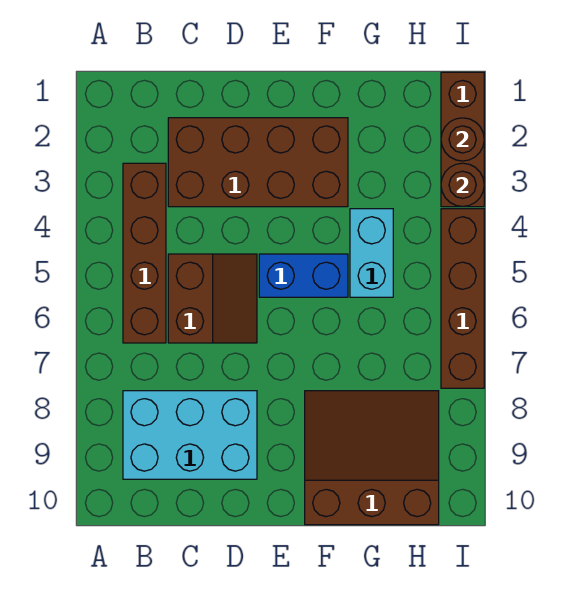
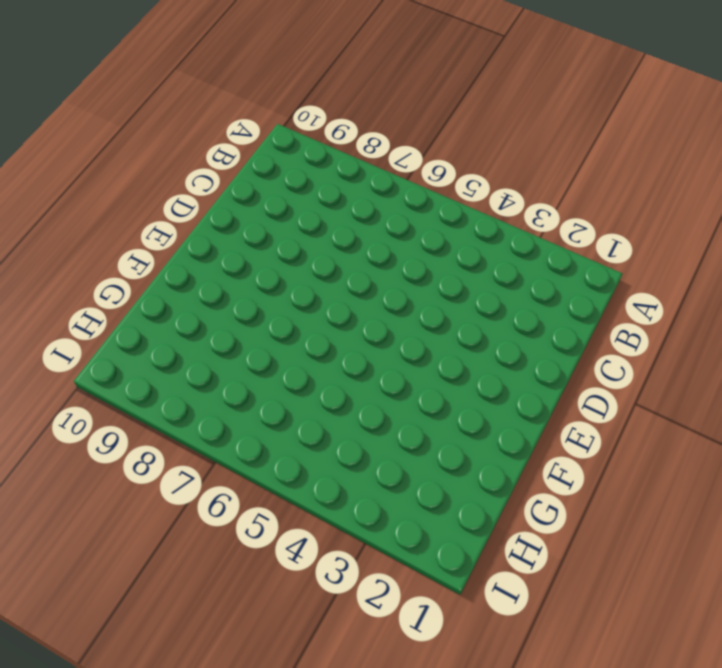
none -> brown brick B3:B6 level 1
none -> cyan brick B8:D9 level 1

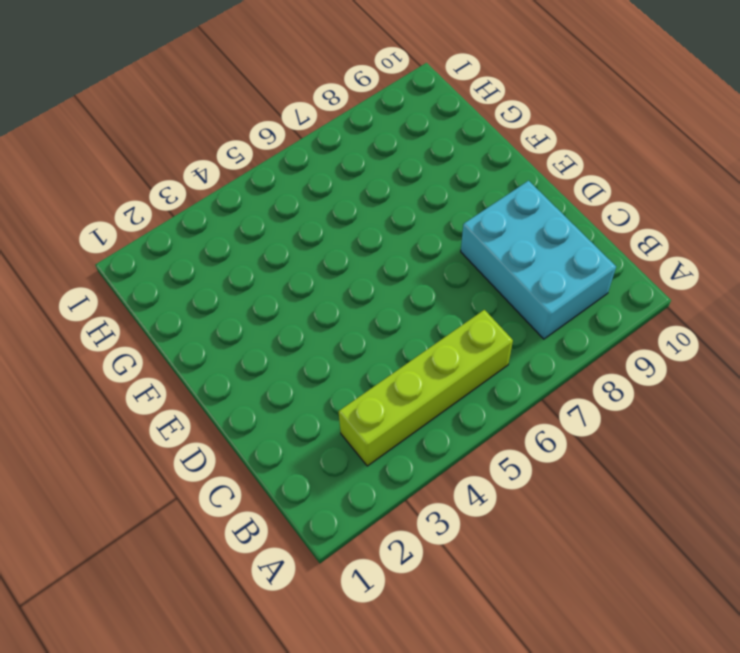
lime brick B3:B6 level 1 -> brown brick B3:B6 level 1
none -> brown brick C2:F3 level 1
none -> brown slope C5:D6 level 1 top C

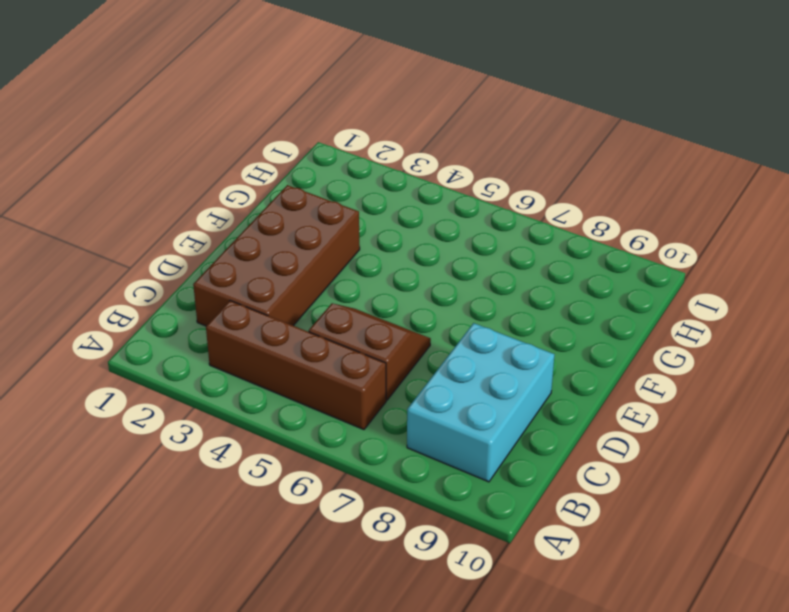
none -> blue brick E5:F5 level 1
none -> brown slope F8:H10 level 1 top 10

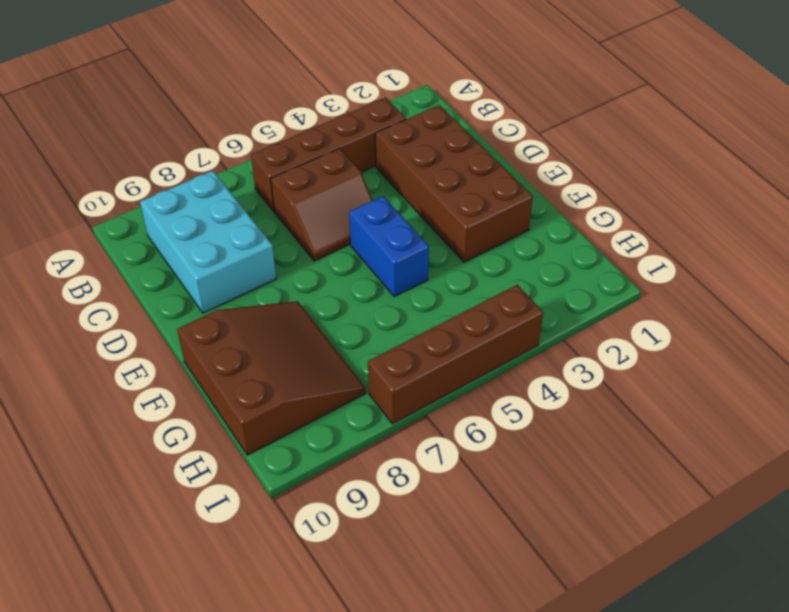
none -> cyan brick G4:G5 level 1
none -> brown brick I1:I3 level 1

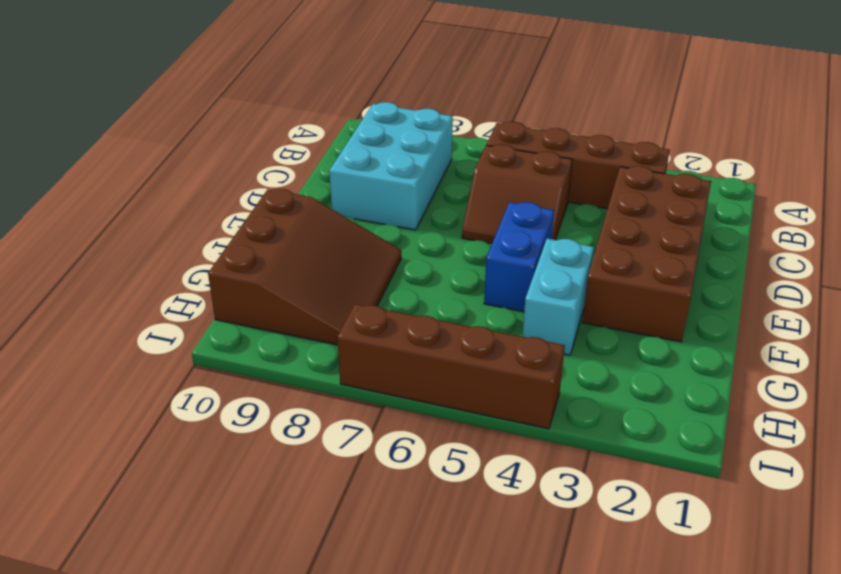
cyan brick F4:G4 level 1 -> cyan brick G4:G5 level 1
none -> brown brick I1:I3 level 1
none -> brown round brick I2 level 2

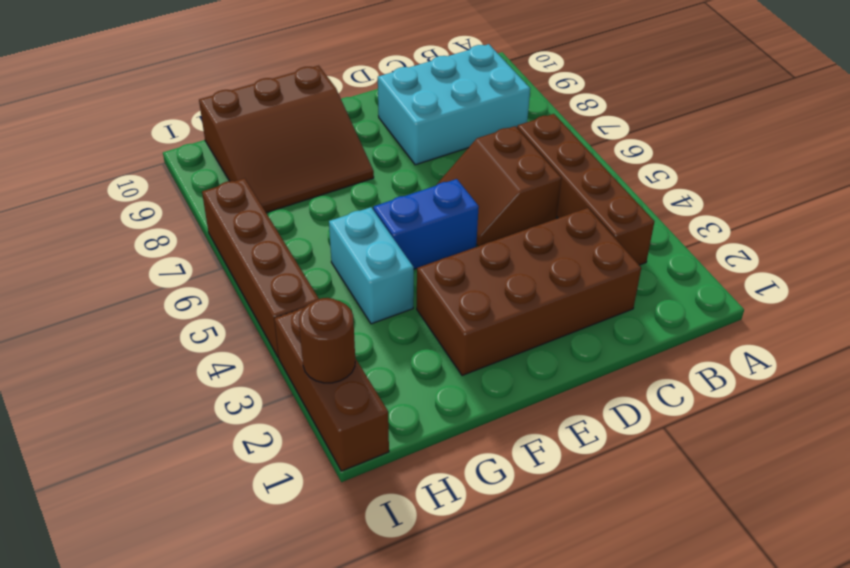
none -> brown round brick I3 level 2

